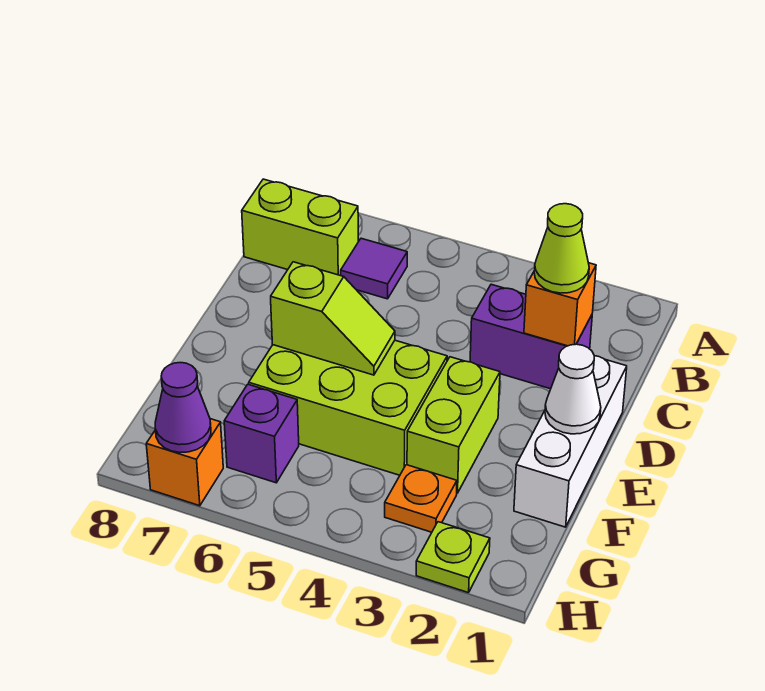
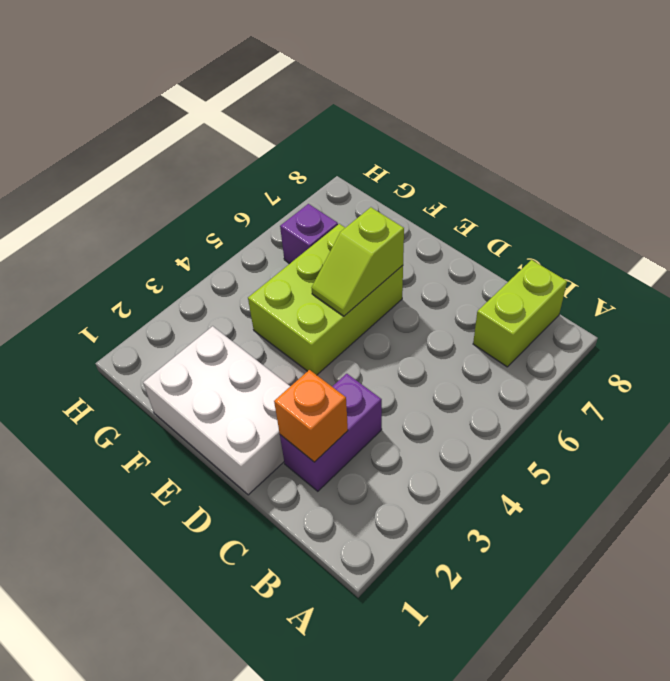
white brick D1:F2 level 1 -> white brick D1:F1 level 1
none -> purple tile B6 level 1
none -> lime brick E3:F3 level 1
none -> orange plate G3 level 1

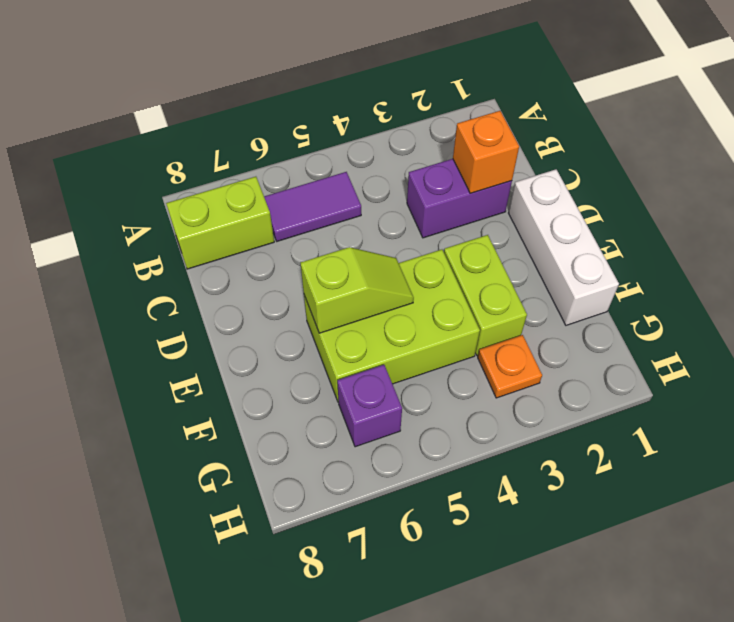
purple tile B5:B6 level 1 -> purple tile B6 level 1
none -> lime plate H2 level 1
none -> orange brick H7 level 1
none -> white cone E1 level 2

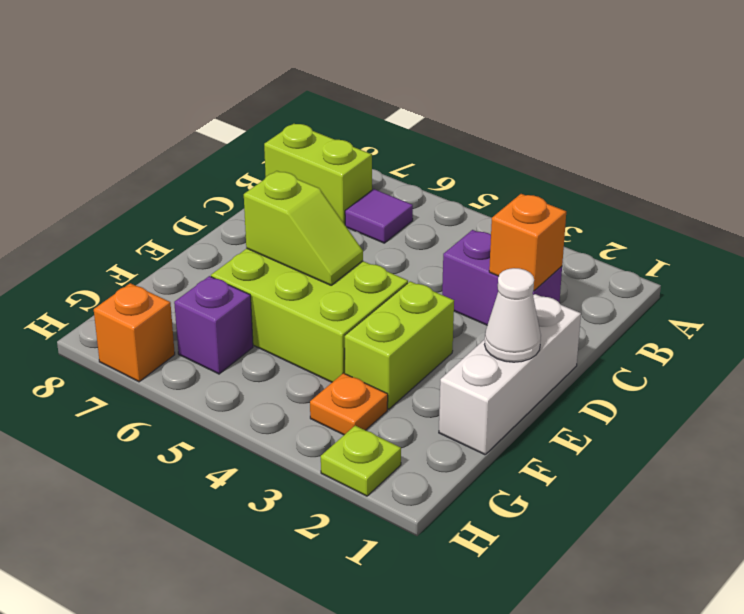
none -> purple cone H7 level 2
none -> lime cone C2 level 3

